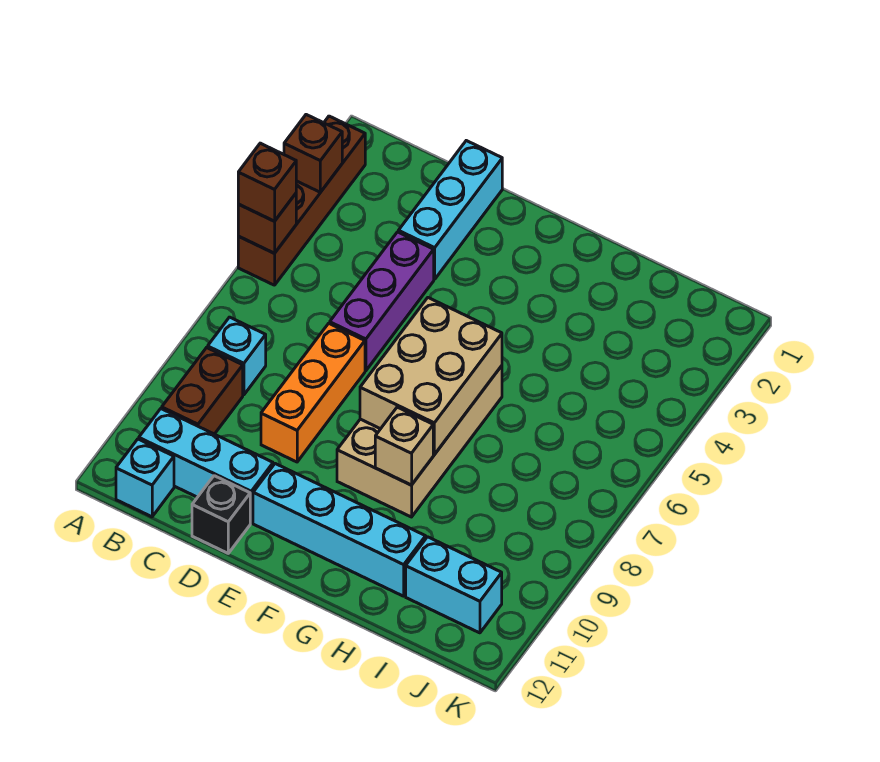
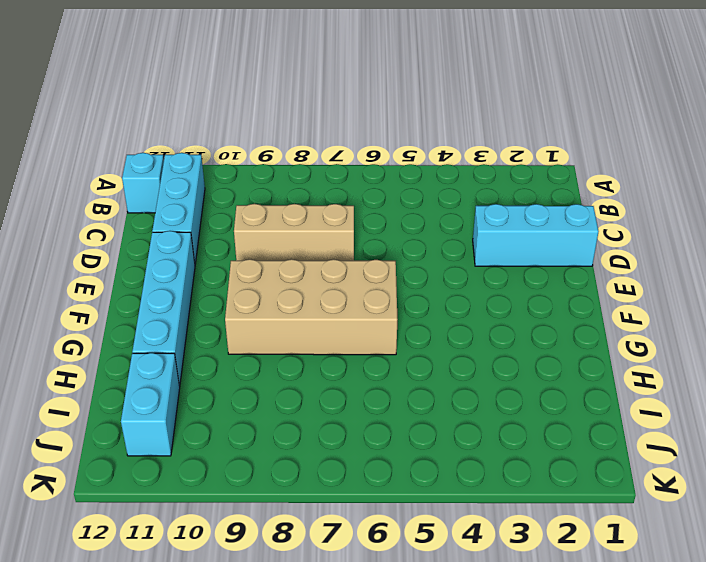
tan brick D7:D9 level 1 -> orange brick D7:D9 level 1
none -> brown brick A2:A5 level 1
none -> cyan brick B8 level 1
none -> brown brick B9:B10 level 1

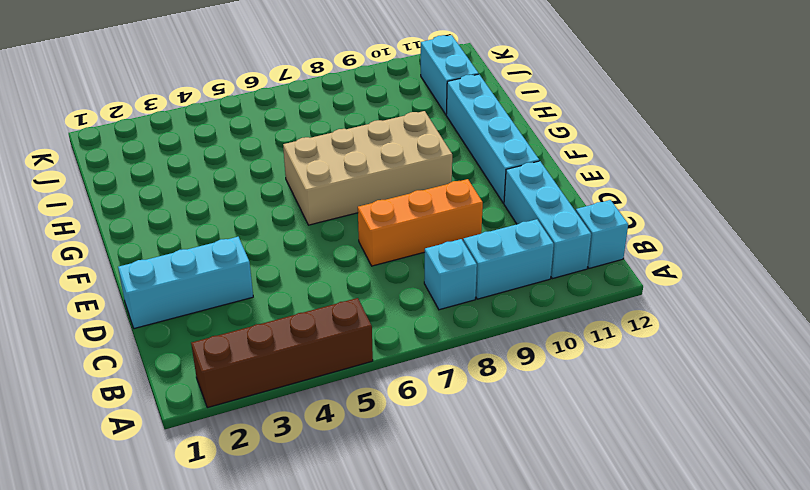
cyan brick B9:B10 level 1 -> brown brick B9:B10 level 1
none -> purple brick D4:D6 level 1
none -> black brick D12 level 1
none -> brown brick A3 level 2

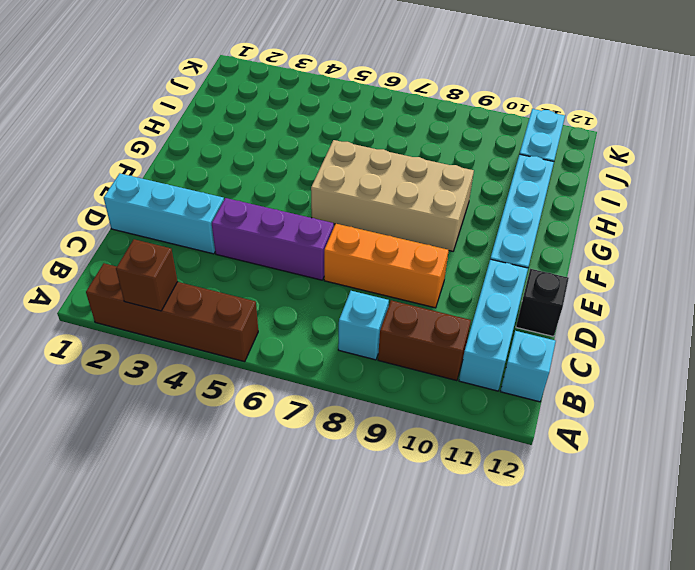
none -> brown brick A5 level 2
none -> tan brick F6:G8 level 2
none -> tan brick G9 level 2

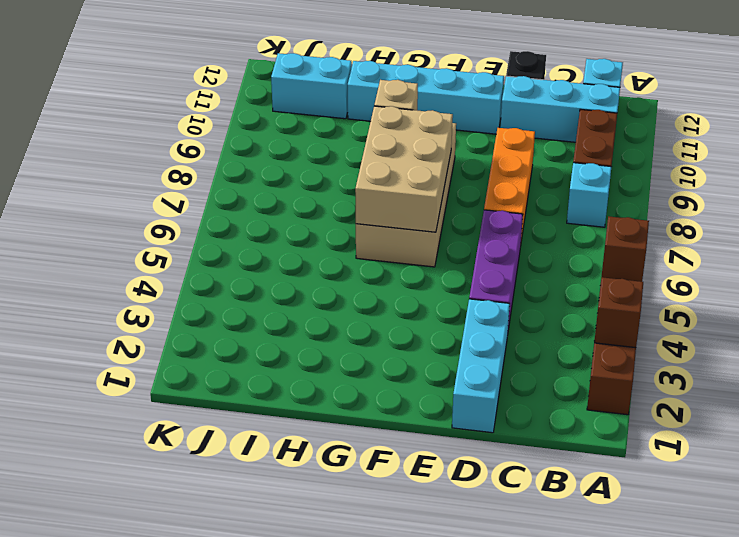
none -> brown brick A5 level 3

